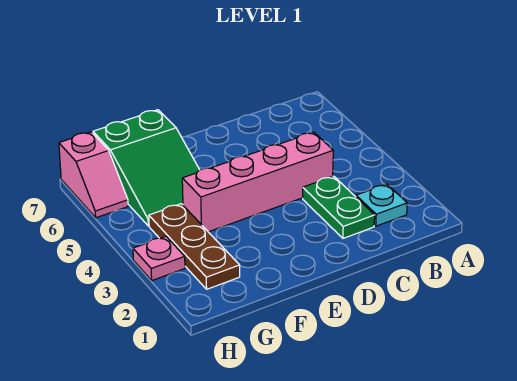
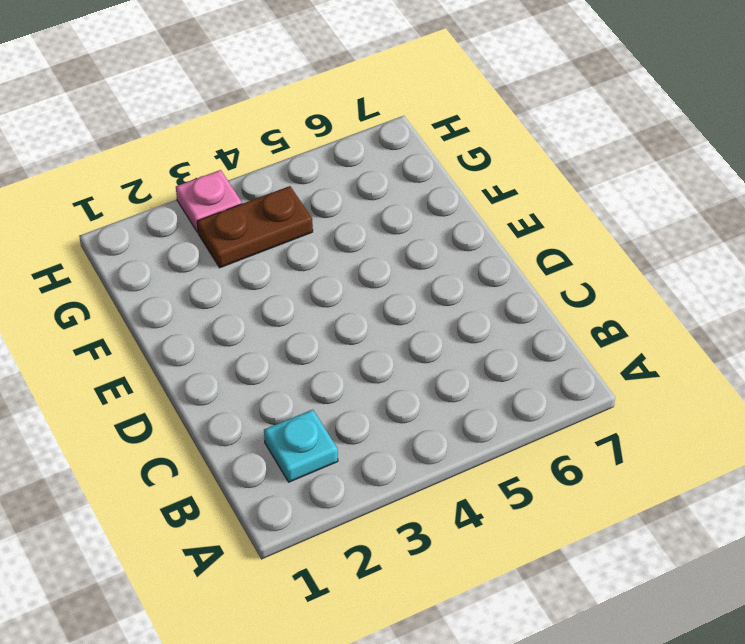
brown plate G3:G4 level 1 -> brown plate G2:G4 level 1
none -> green plate C2:C3 level 1
none -> pink brick C4:F4 level 1

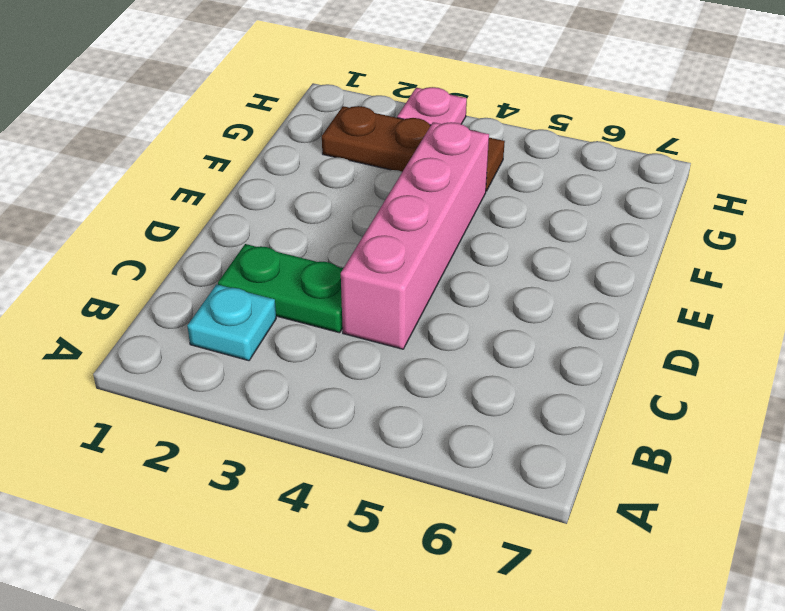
none -> green slope F5:G7 level 1 top 7
none -> pink slope H6:H7 level 1 top 7

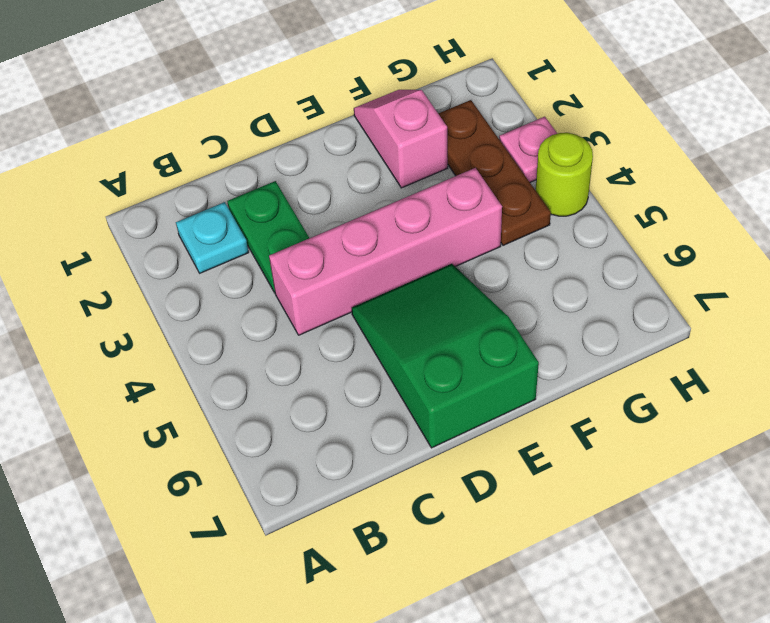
green slope D5:E7 level 1 top 7 -> green slope F5:G7 level 1 top 7
pink slope F1:F2 level 1 top 2 -> pink slope H6:H7 level 1 top 7
lime round brick H4 level 1 -> none

